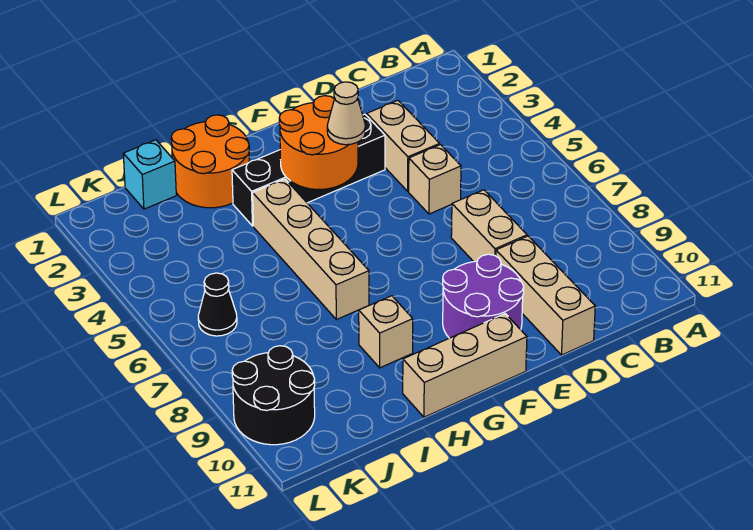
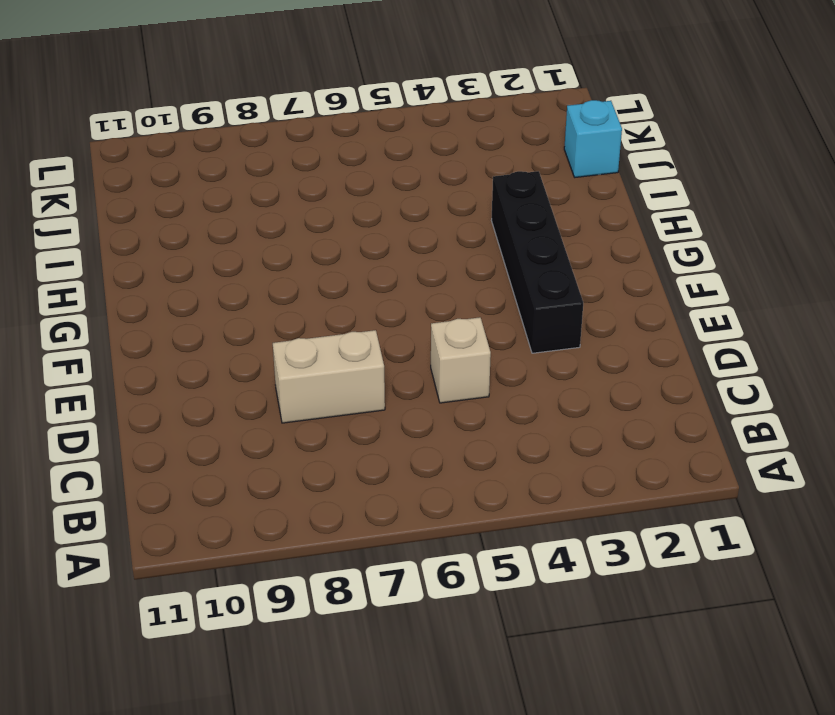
none -> tan brick D3:D4 level 1
none -> tan brick D9:D11 level 1
none -> purple round brick E9:F10 level 1

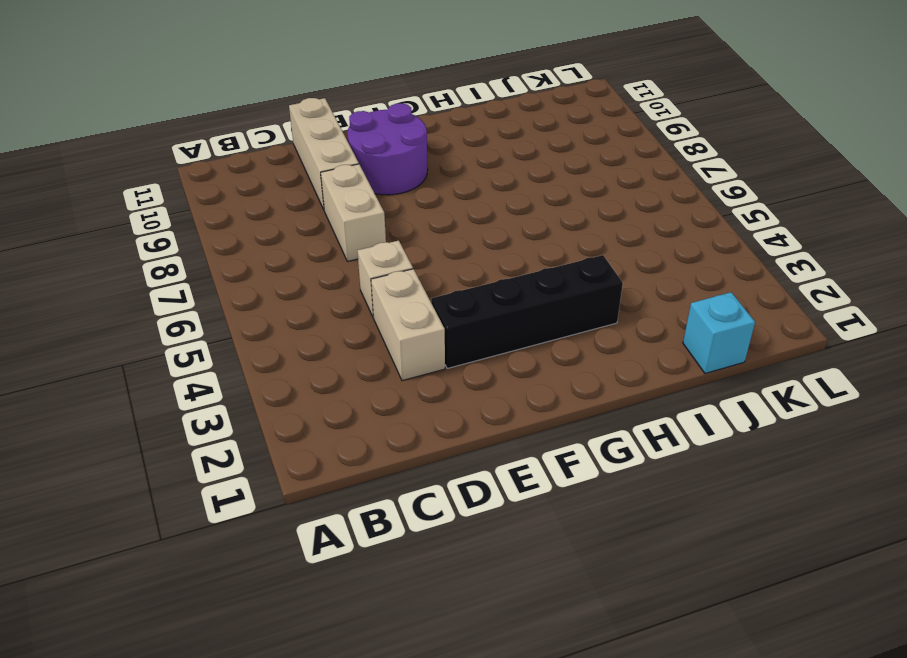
none -> tan brick F11:H11 level 1
none -> orange round brick H1:I2 level 1
none -> tan brick H4:H7 level 1

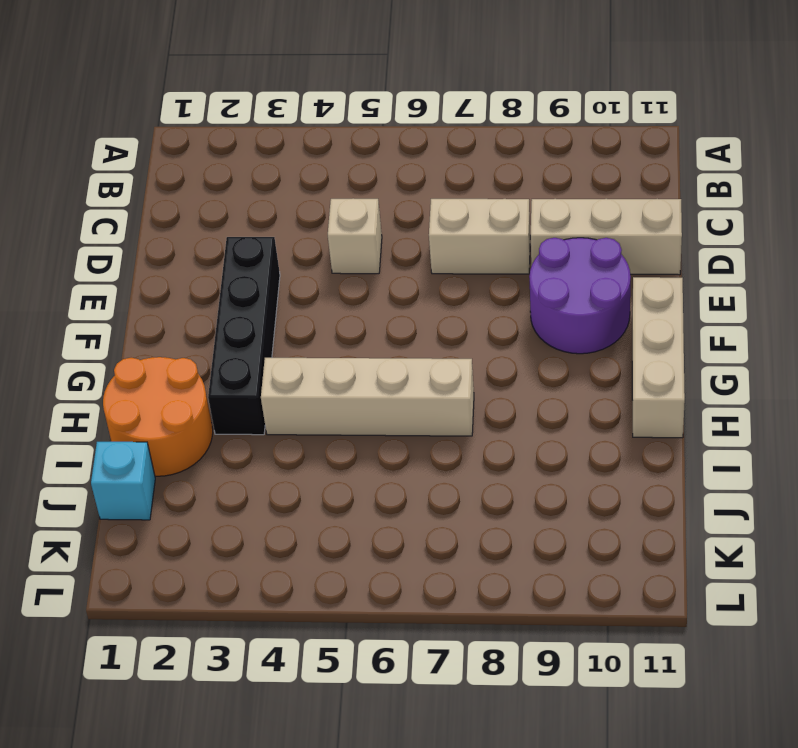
none -> tan brick D3:D4 level 1
none -> tan brick H9 level 1
none -> black cone K6 level 1

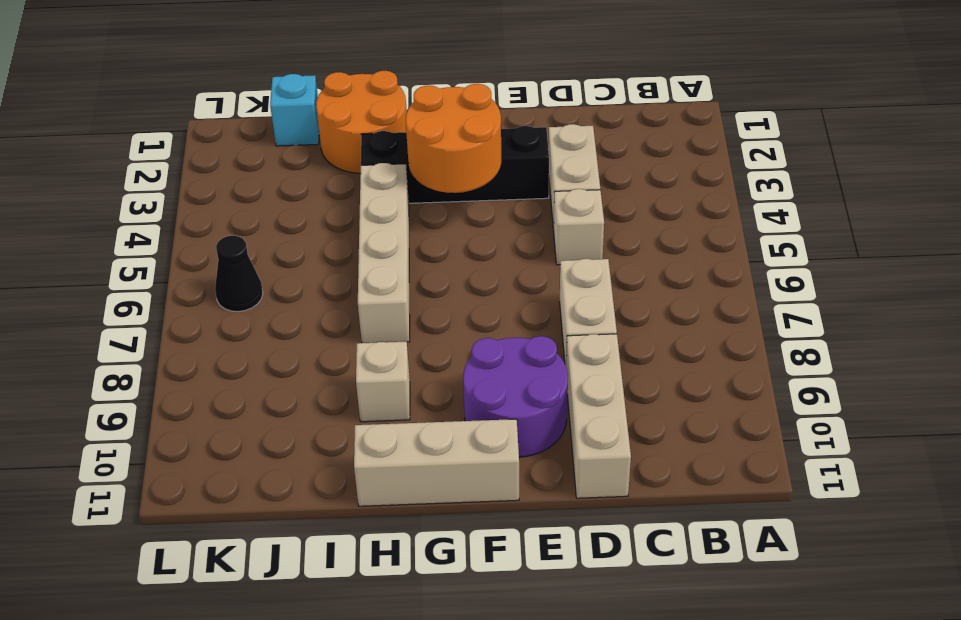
none -> black round brick K9:L10 level 1
none -> tan cone F4 level 3

